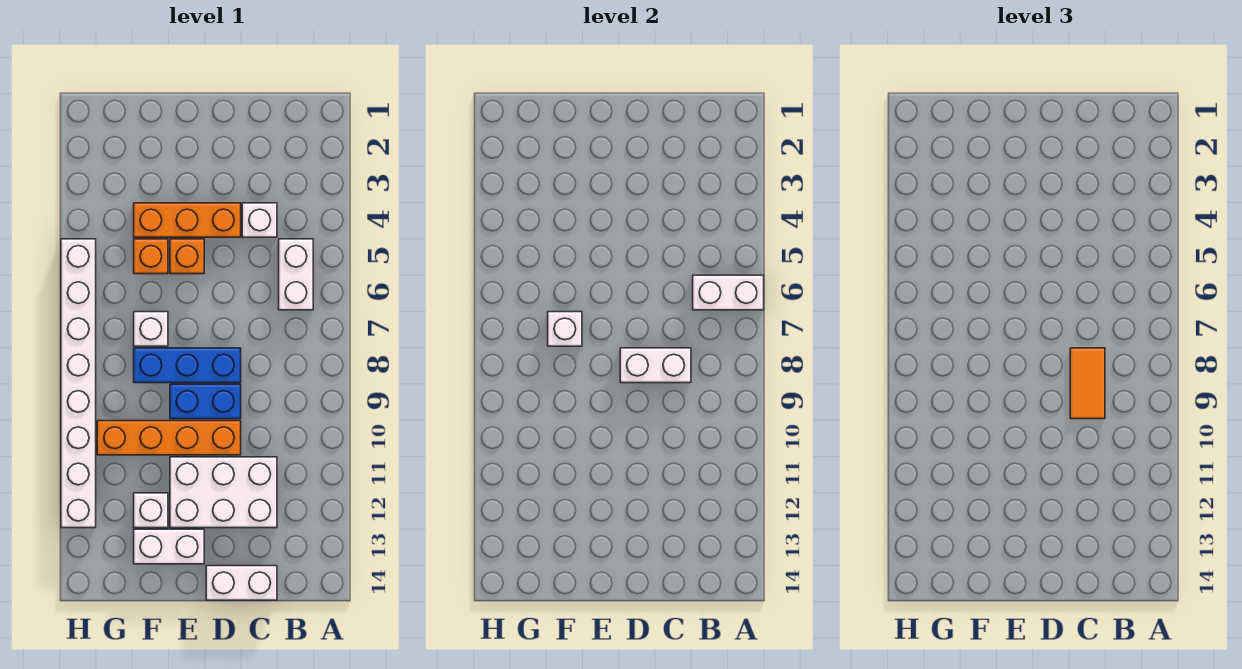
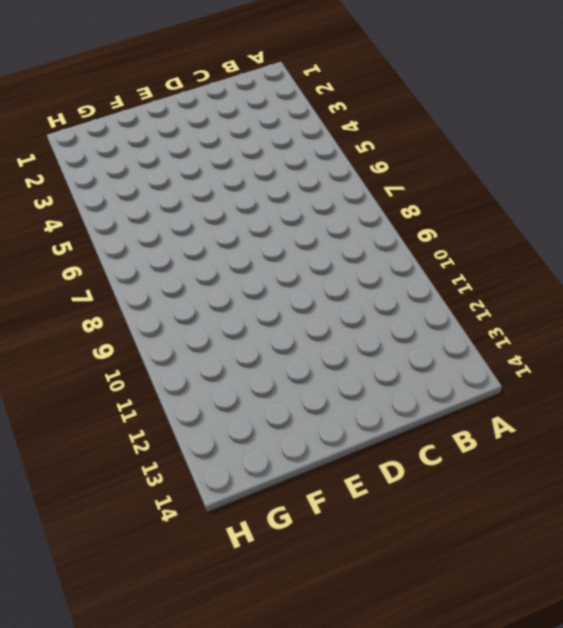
none -> white brick B5:B6 level 1
none -> white brick C4 level 1
none -> white brick C11:E12 level 1

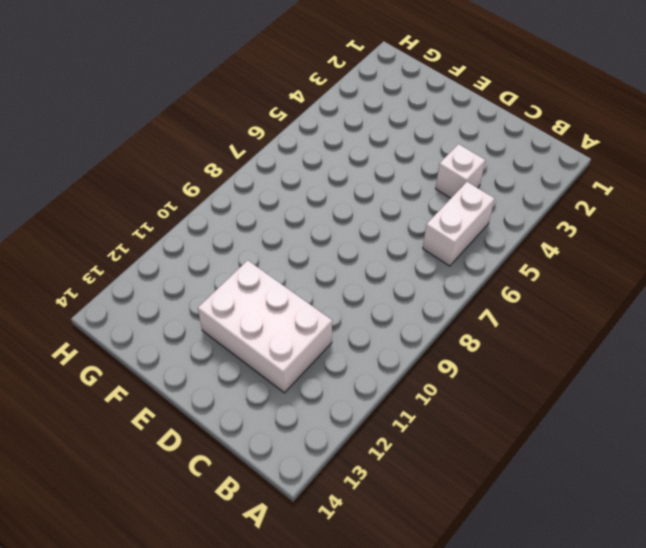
none -> white brick C14:D14 level 1
none -> orange brick D4:F4 level 1
none -> blue brick D8:F8 level 1

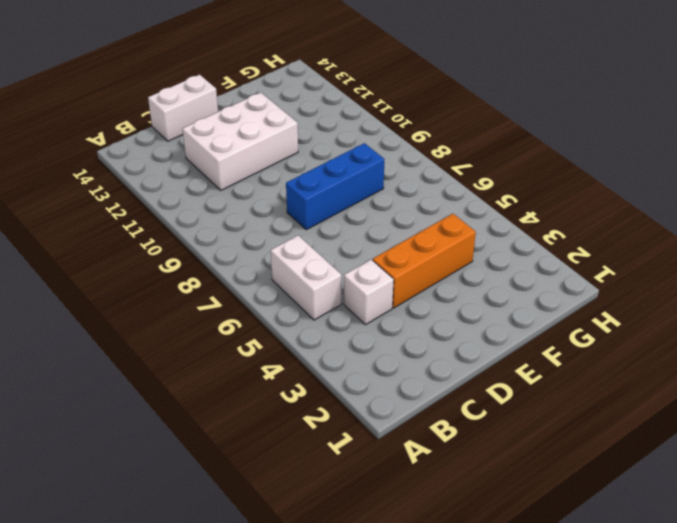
none -> blue brick D9:E9 level 1
none -> orange brick D10:G10 level 1
none -> orange brick E5 level 1

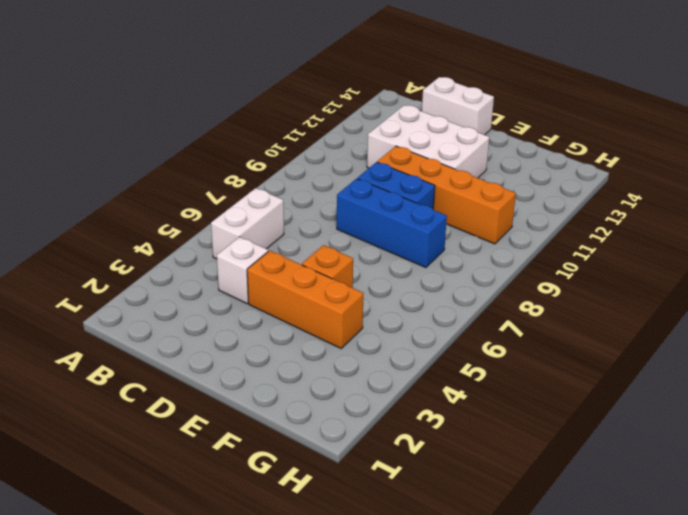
none -> white brick E13:F13 level 1
none -> orange brick F5 level 1
none -> white brick F7 level 1

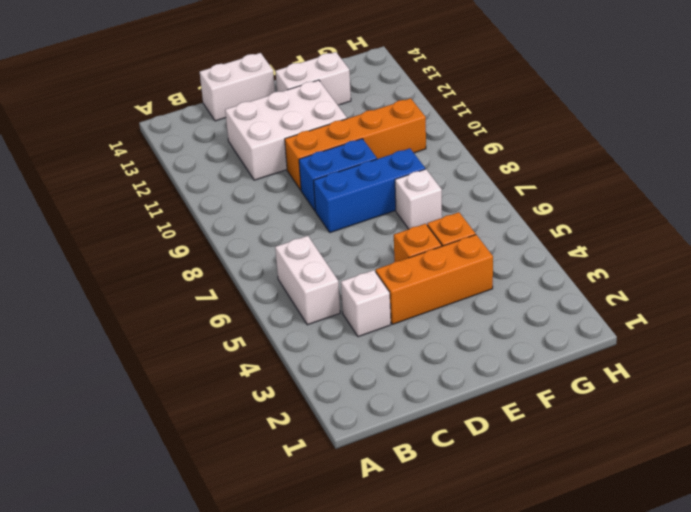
none -> white brick F12 level 1
none -> white brick H5:H12 level 1
none -> white brick A6:B6 level 2

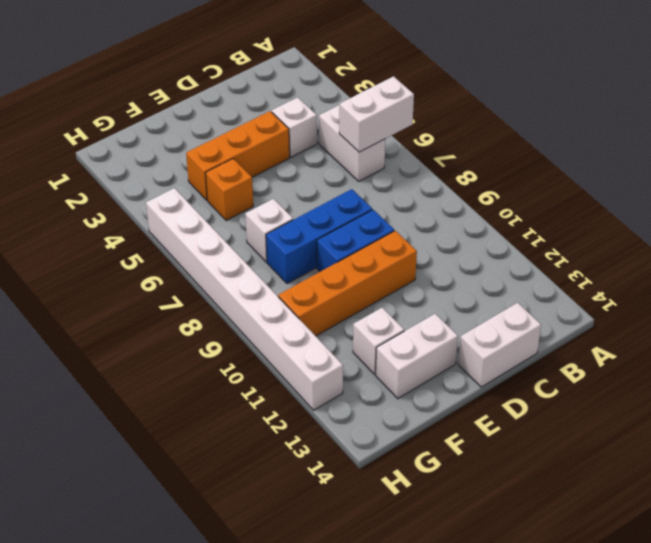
none -> white brick C11:E12 level 1
none -> orange brick E5 level 1
none -> white brick C8:D8 level 2

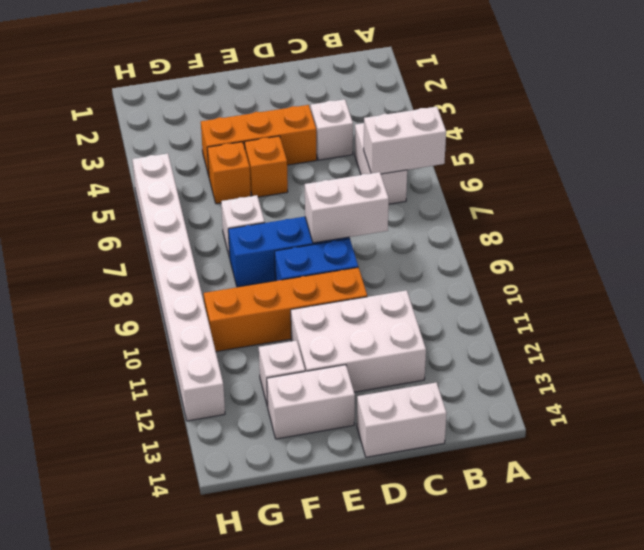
none -> white brick F7 level 2
none -> orange tile C8:C9 level 3

